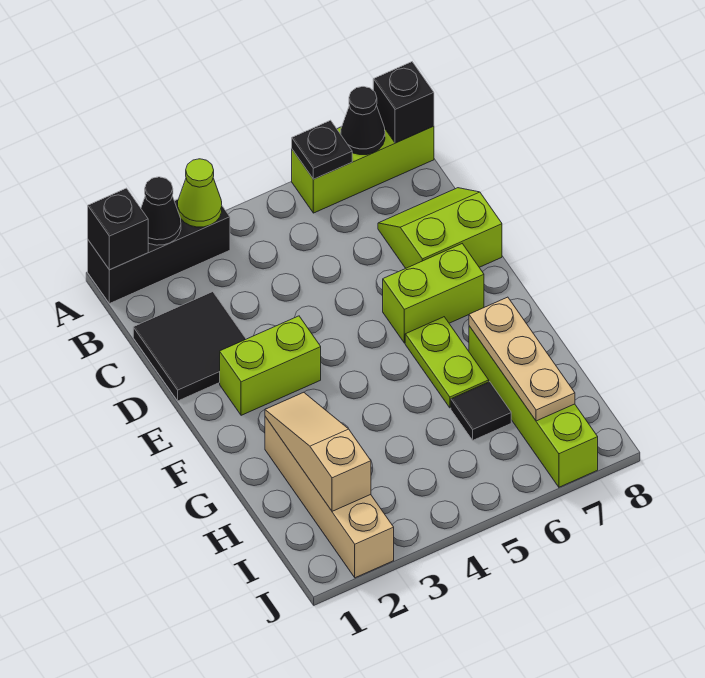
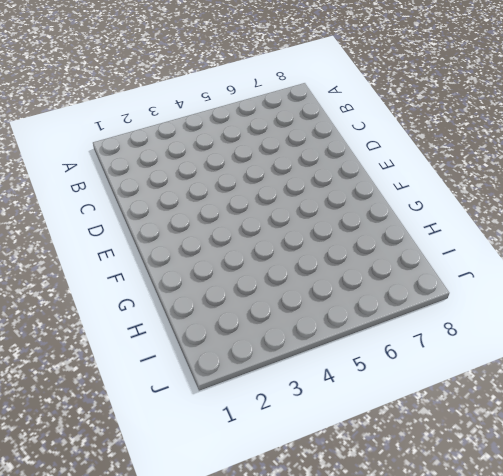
none -> black brick A1:A3 level 1
none -> lime brick A6:A8 level 1
none -> black tile C1:D2 level 1

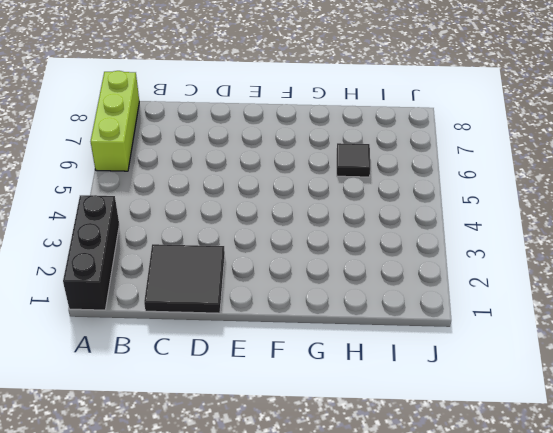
none -> lime slope C7:D8 level 1 top D
none -> lime brick E2:E3 level 1
none -> lime brick E6:E7 level 1

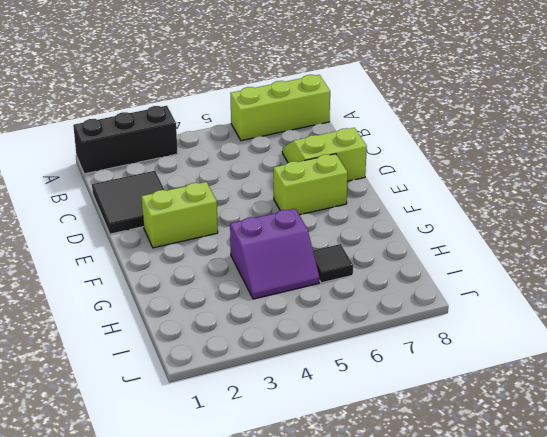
purple slope G4:H5 level 1 top G -> none
none -> lime plate F6:G6 level 1
none -> tan brick G2:J2 level 1
none -> lime brick G7:J7 level 1

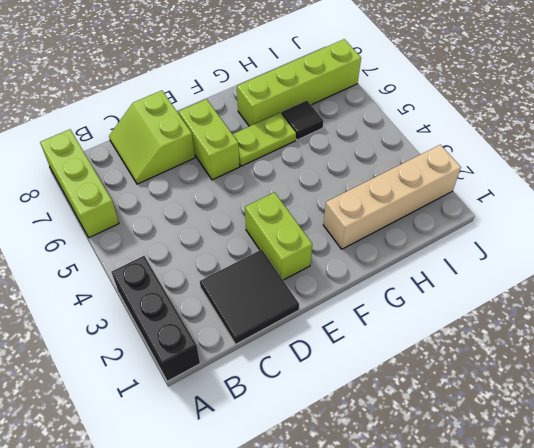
none -> black brick A1 level 2
none -> black cone A2 level 2
none -> lime cone A3 level 2

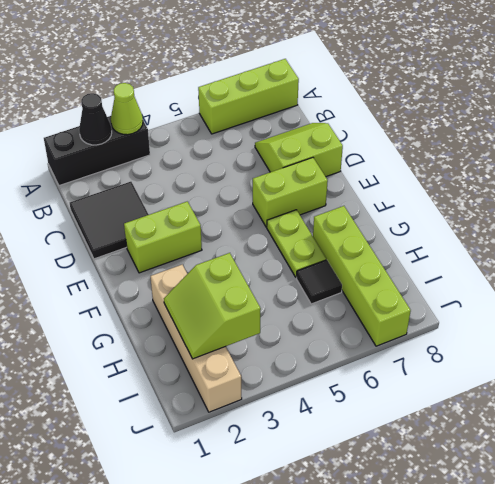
lime slope H2:I3 level 2 top 3 -> tan slope G2:I2 level 2 top I
none -> black brick A1 level 2
none -> black plate A6 level 2
none -> black cone A7 level 2

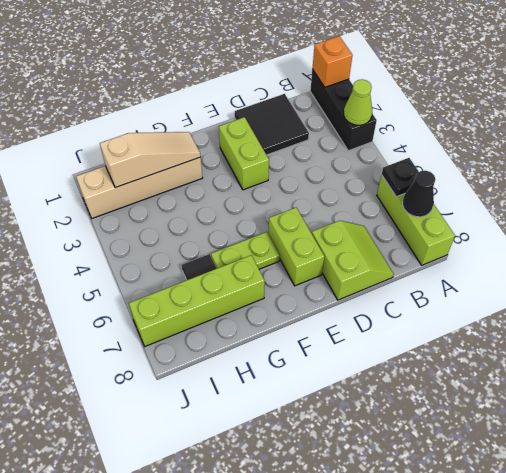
orange brick A1 level 2 -> black brick A1 level 2
none -> black cone A2 level 2
none -> black brick A8 level 2
none -> tan plate G7:I7 level 2

